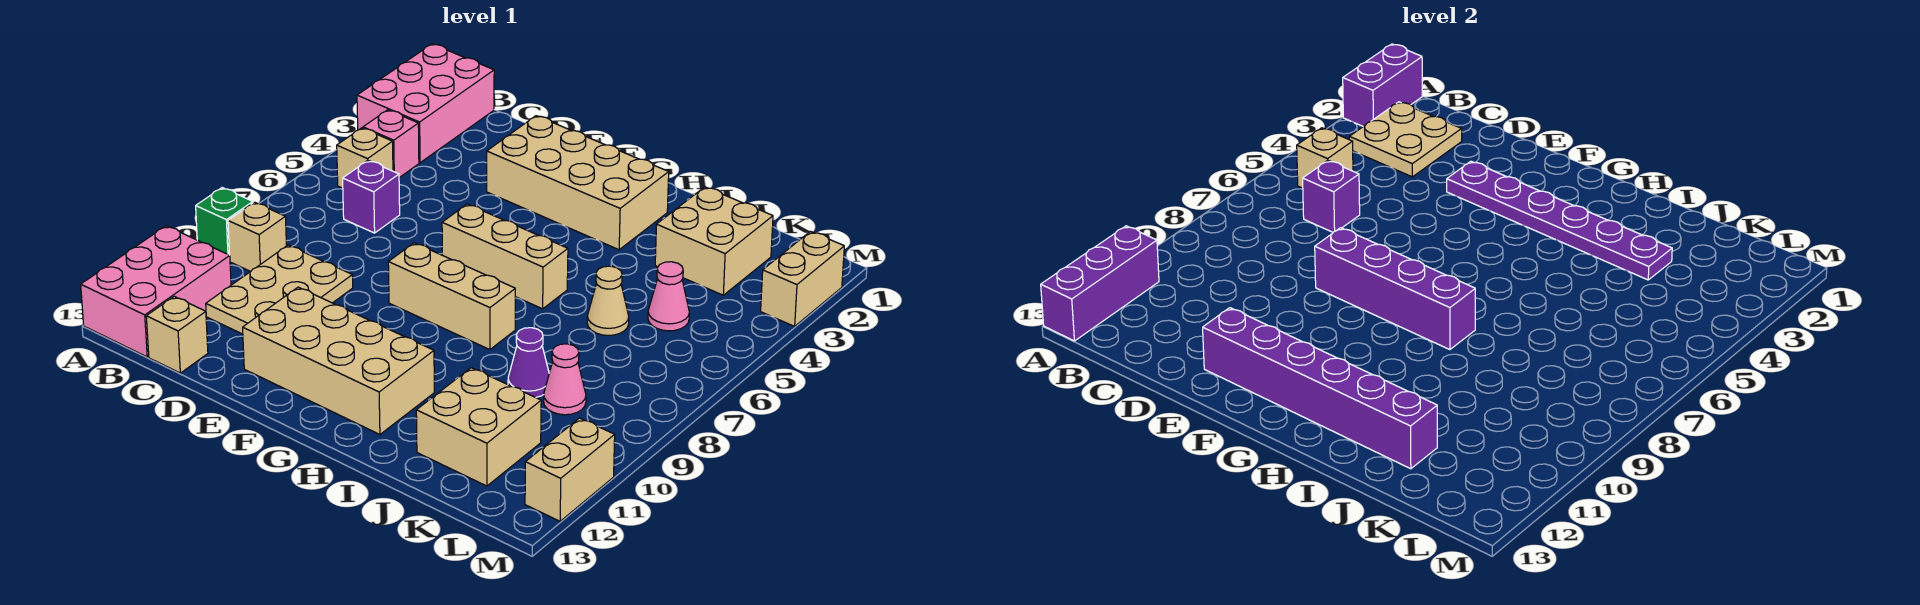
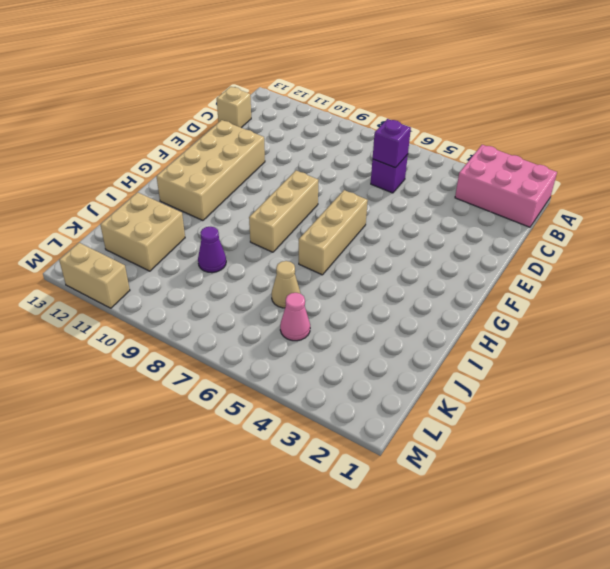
none -> green brick A9 level 1
none -> pink brick A11:B13 level 1
none -> pink brick B4 level 1

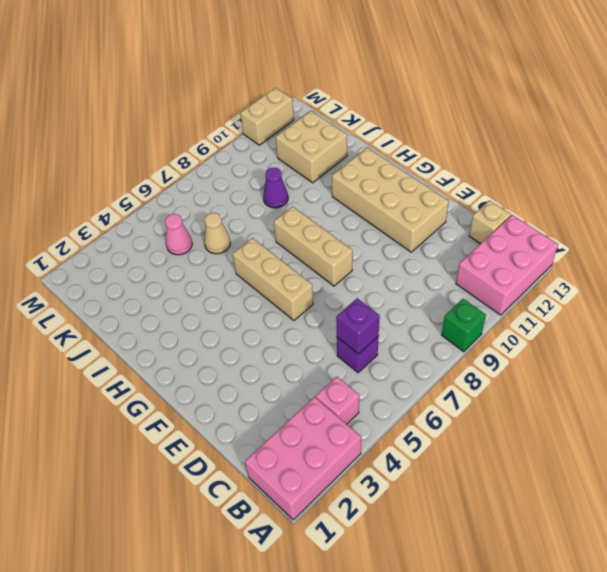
none -> tan brick B5 level 1
none -> tan brick B9 level 1
none -> tan plate C9:D11 level 1

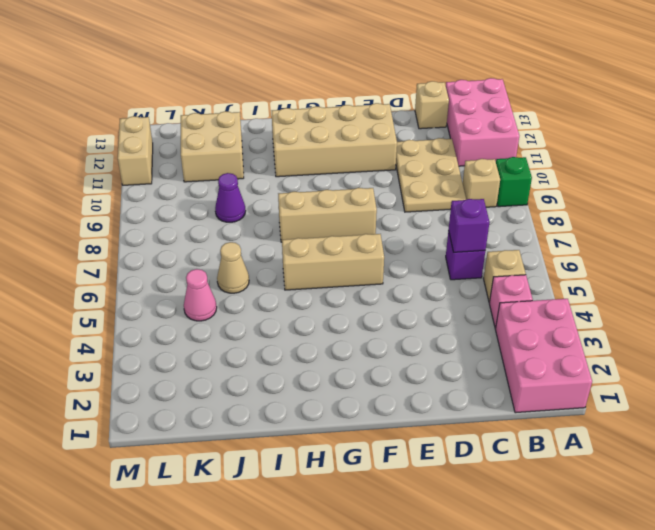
none -> tan brick E2:H3 level 1
none -> tan brick J2:K3 level 1
none -> pink cone K9 level 1

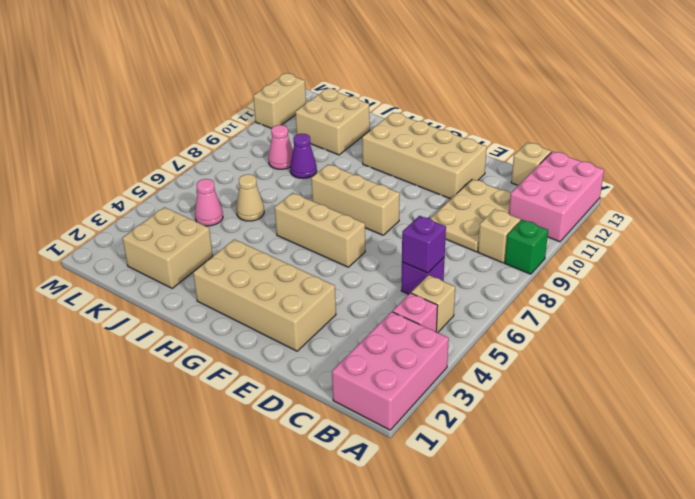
none -> tan brick M2:M3 level 1
none -> purple brick A1:A2 level 2
none -> purple brick A11:A13 level 2

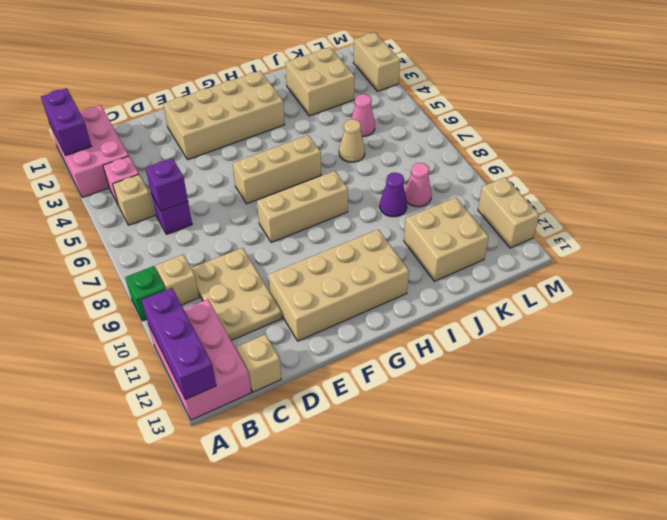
none -> tan plate B2:C3 level 2
none -> tan brick B5 level 2
none -> purple plate E3:J3 level 2

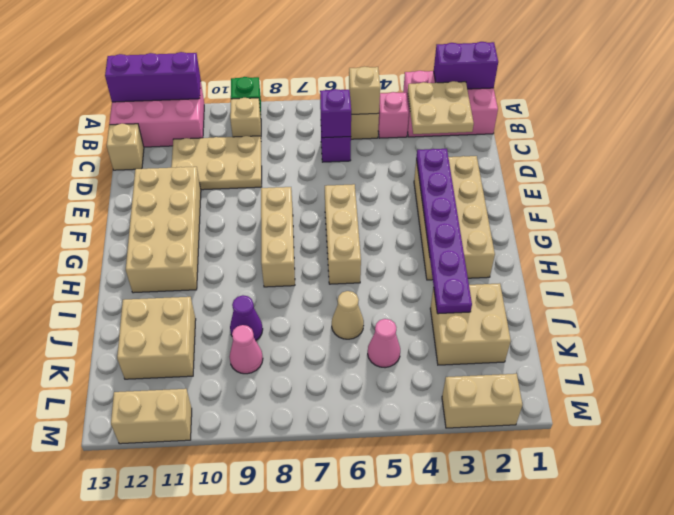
none -> purple brick E8:H8 level 2
none -> purple brick E12:J12 level 2

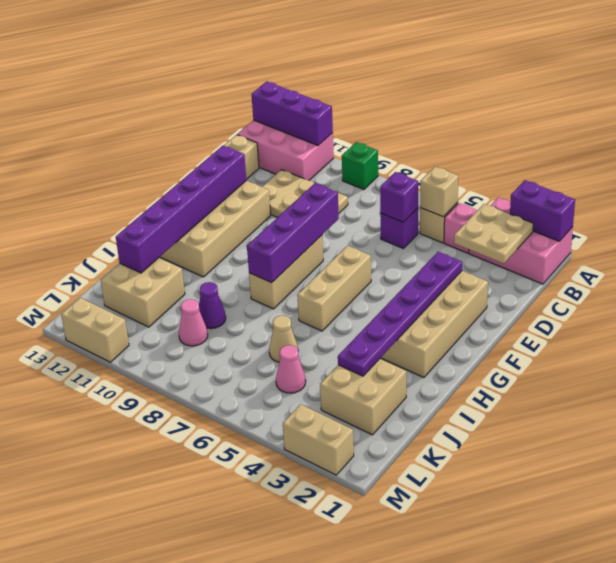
none -> tan brick B9 level 1

